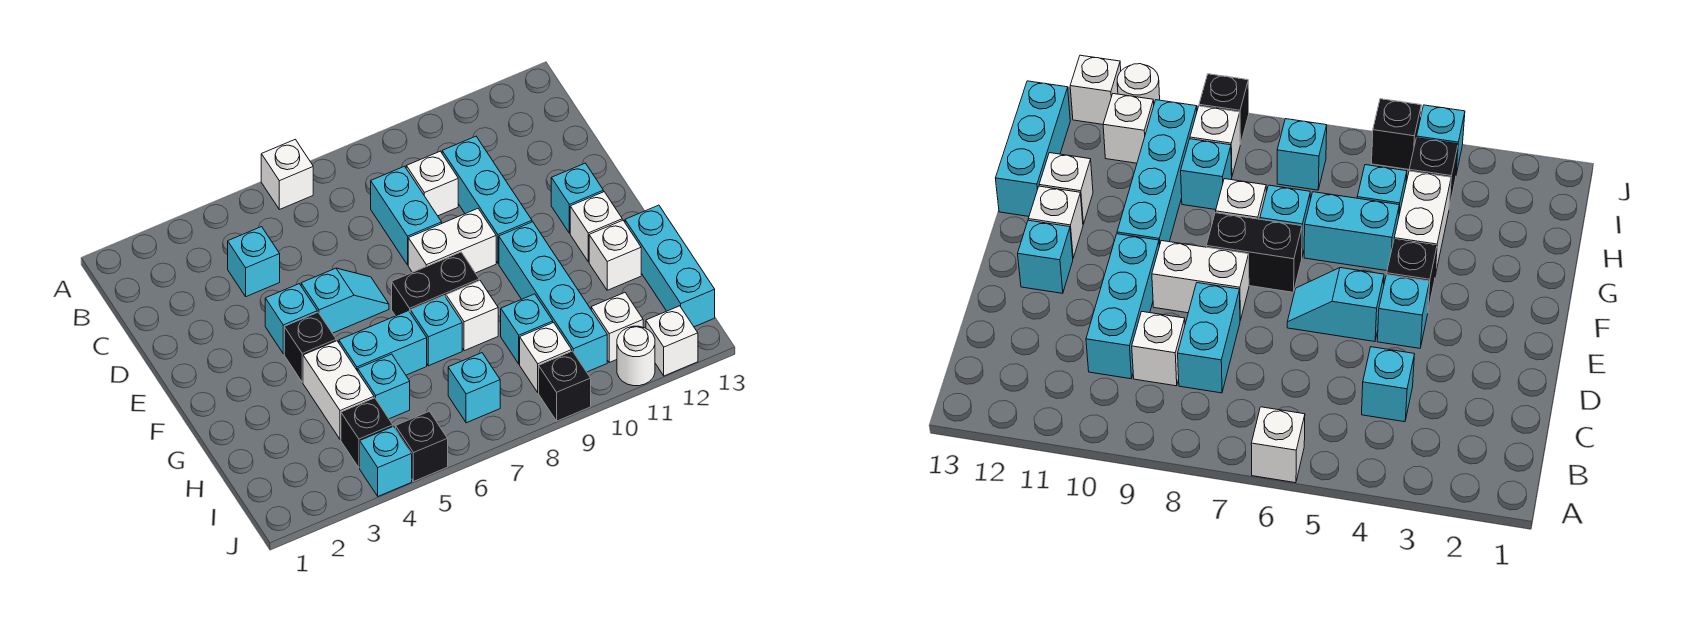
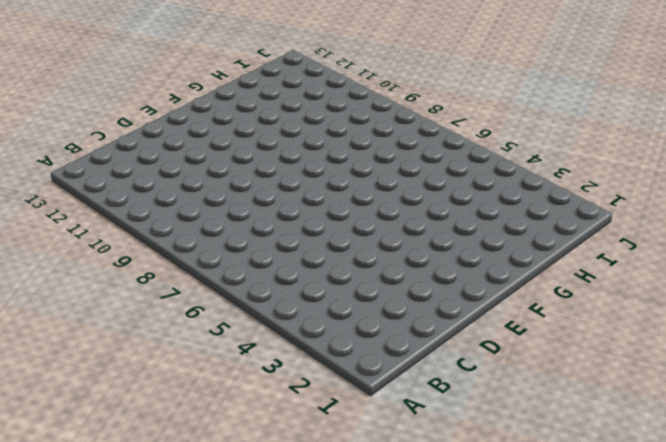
none -> white brick A6 level 1
none -> cyan brick C4 level 1
none -> cyan brick C8:D8 level 1
none -> white brick C9 level 1

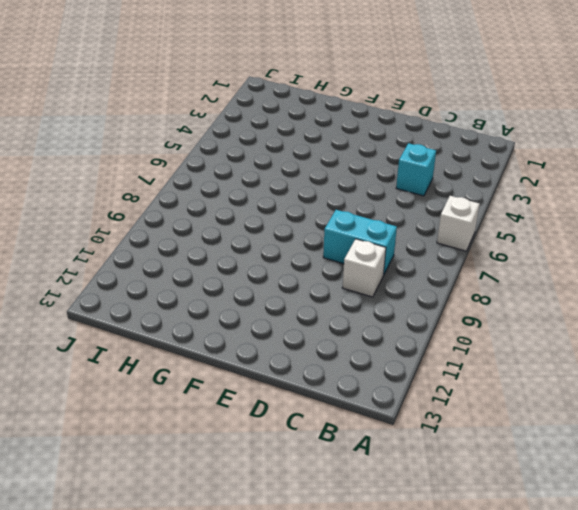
none -> cyan brick C10:E10 level 1
none -> cyan brick E4 level 1
none -> cyan slope E5:E6 level 1 top 5
none -> white brick E8:E9 level 1

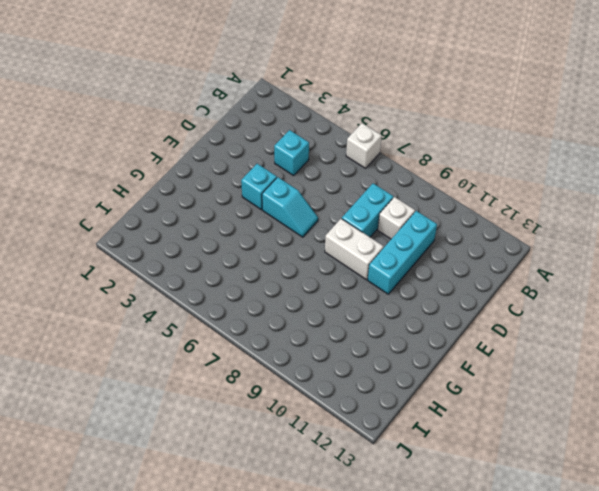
none -> cyan brick E12 level 1
none -> black brick F4 level 1
none -> black brick F7:F8 level 1
none -> cyan brick F10:I10 level 1

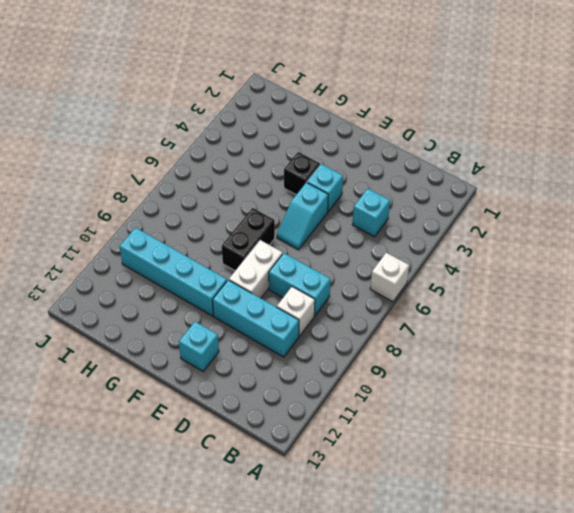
none -> white brick F12 level 1
none -> white brick G4:H4 level 1
none -> cyan brick G5:G6 level 1
none -> cyan brick G7 level 1

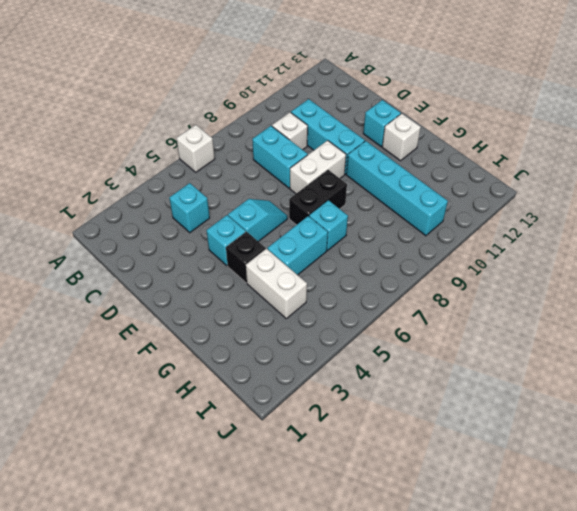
none -> white brick G8 level 1
none -> white brick G12 level 1
none -> cyan brick G13:I13 level 1
none -> cyan brick H5 level 1

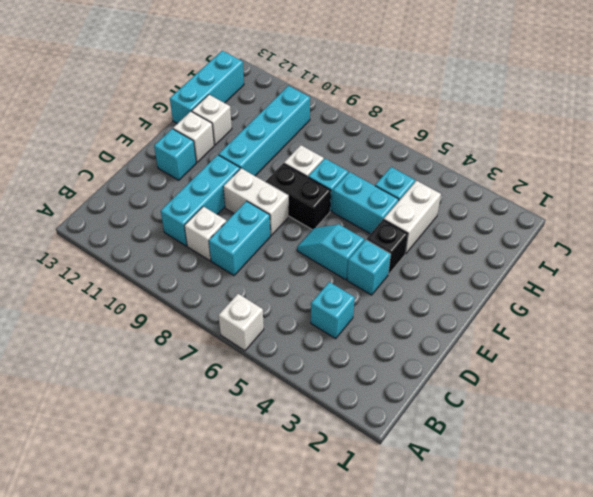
none -> cyan brick H9 level 1
none -> black brick I4 level 1
none -> cyan brick I7 level 1
none -> white brick I9 level 1

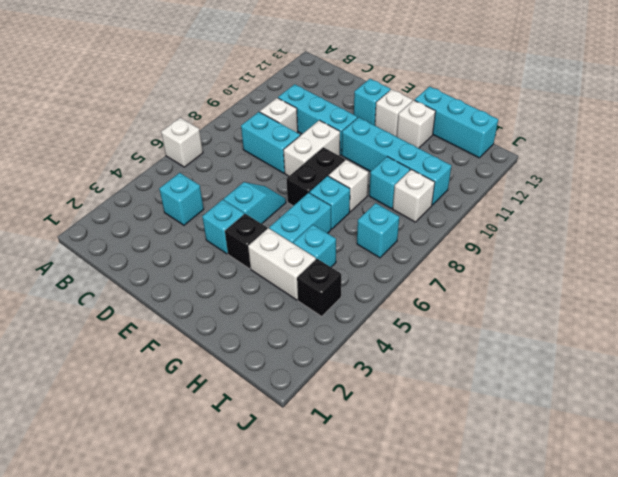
none -> white brick I11 level 1
none -> cyan brick J4 level 1
none -> black brick J5 level 1
none -> black brick J9 level 1

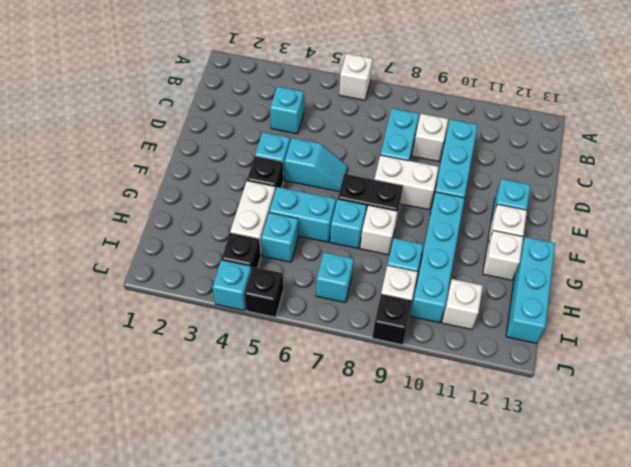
none -> white round brick J11 level 1
none -> white brick J12 level 1

